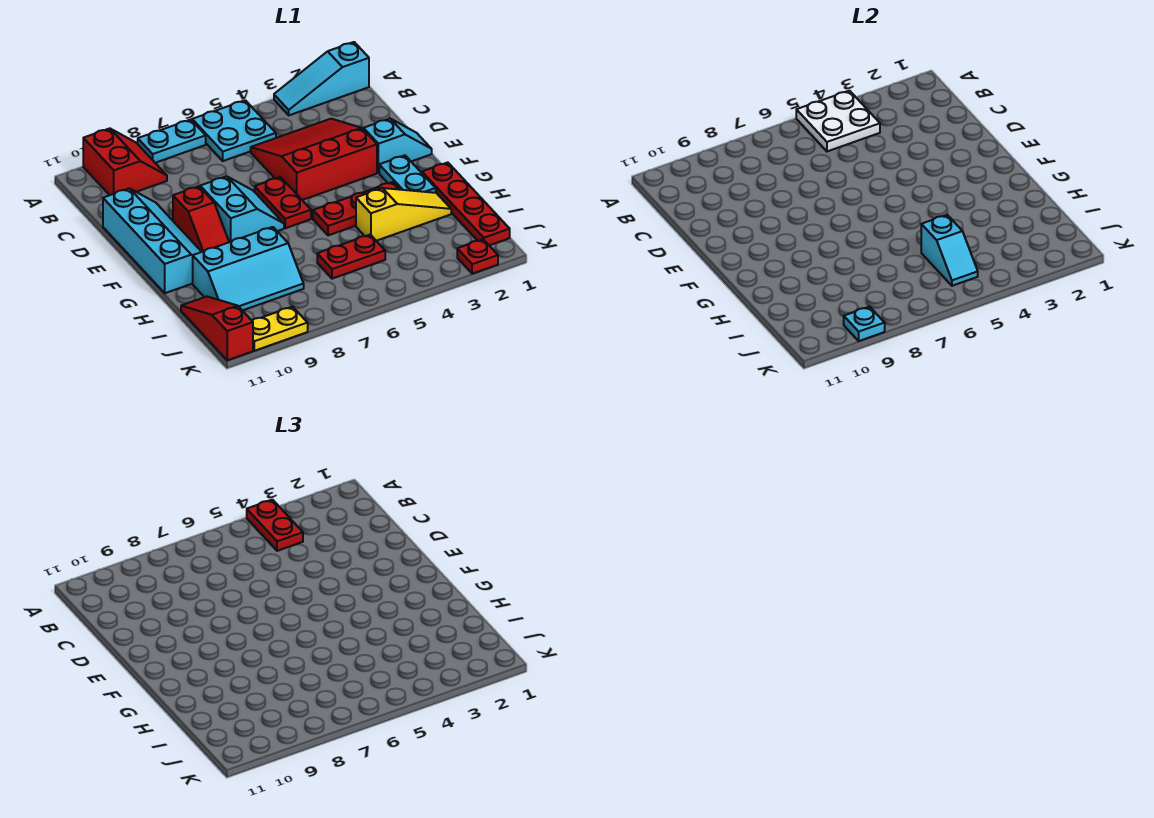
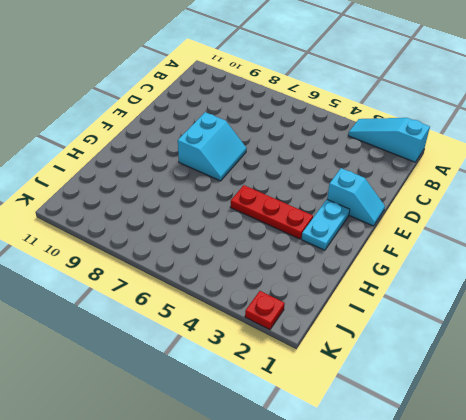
none -> cyan plate A5:B6 level 1
none -> cyan plate A7:A8 level 1
none -> red slope A9:B10 level 1 top 10

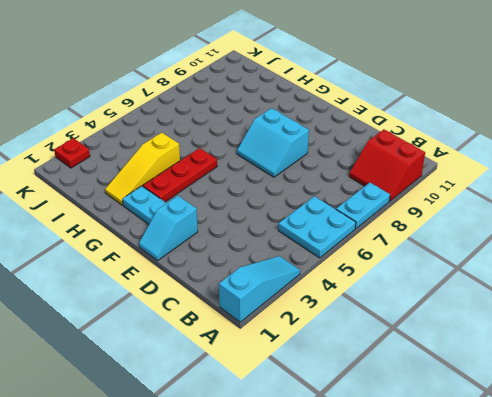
none -> red slope C3:E5 level 1 top E
none -> cyan slope D10:G11 level 1 top 11
none -> red plate E6:F6 level 1

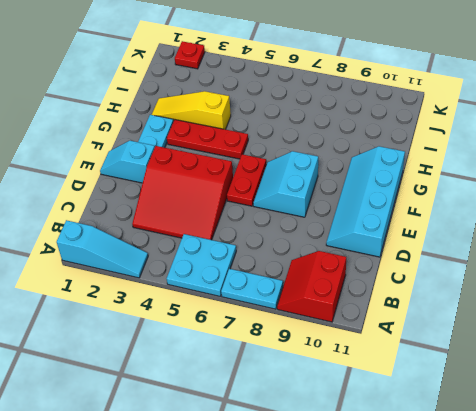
none -> red slope E9:F9 level 1 top E
none -> red plate G1:J1 level 1
none -> cyan slope H8:I10 level 1 top H

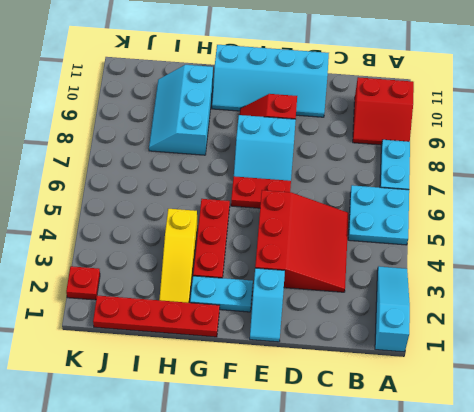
none -> red plate I5:I6 level 1
none -> red slope I11:K11 level 1 top K
none -> yellow plate K9:K10 level 1

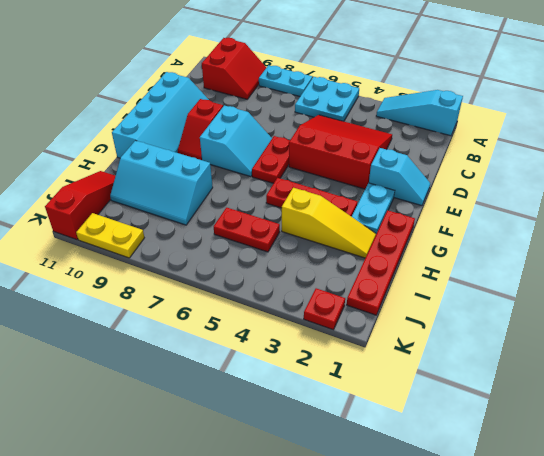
none -> white plate A4:B5 level 2
none -> cyan slope I5:J5 level 2 top I
none -> cyan plate K9 level 2

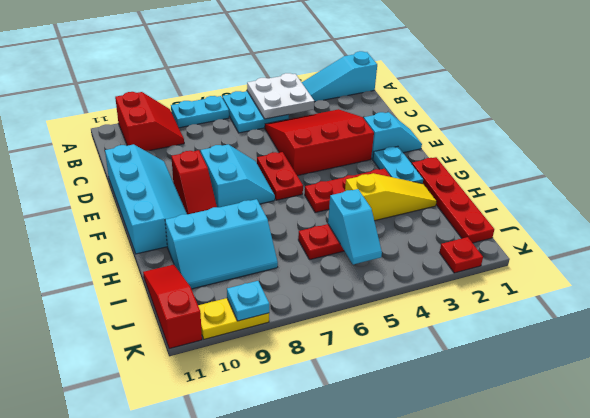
none -> red plate A4:B4 level 3

